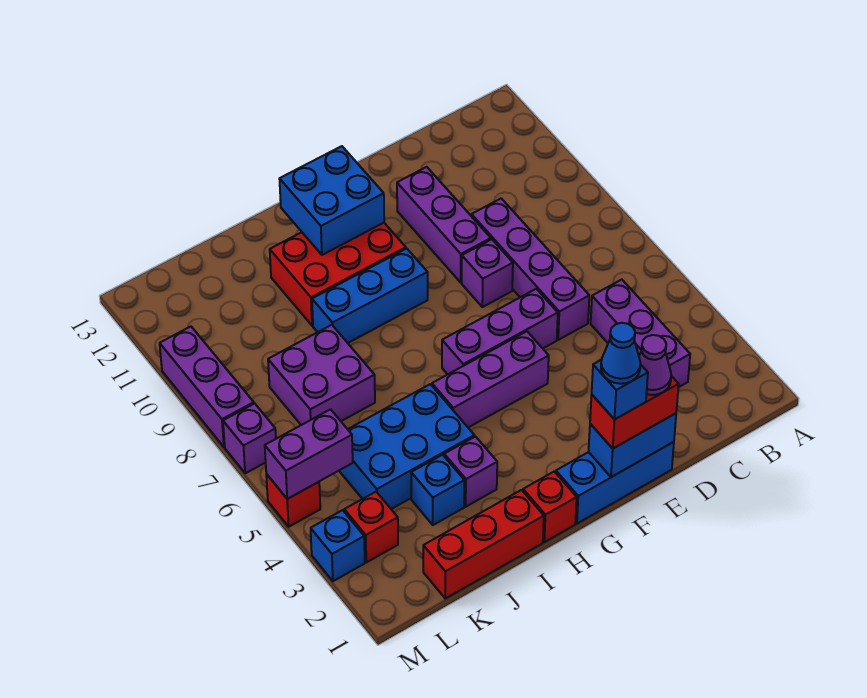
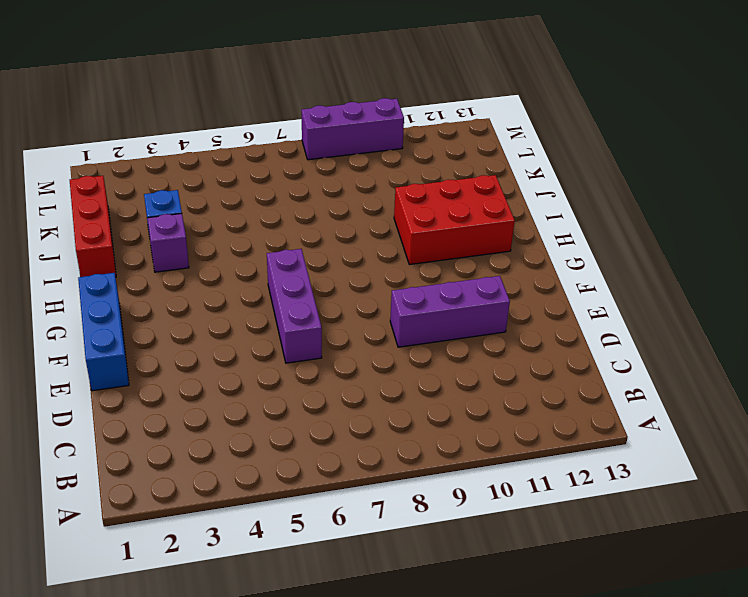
red brick H10:I12 level 1 -> red brick G10:I11 level 1
none -> purple brick C3:C5 level 1
none -> purple brick D6:D9 level 1
none -> purple brick E8 level 1

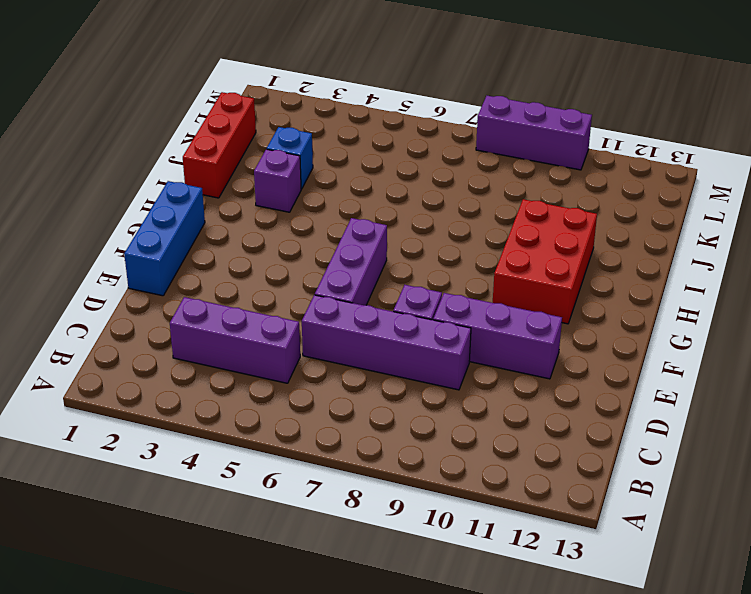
none -> purple brick F5:H5 level 1
none -> blue brick G9:I9 level 1
none -> red brick H1 level 1

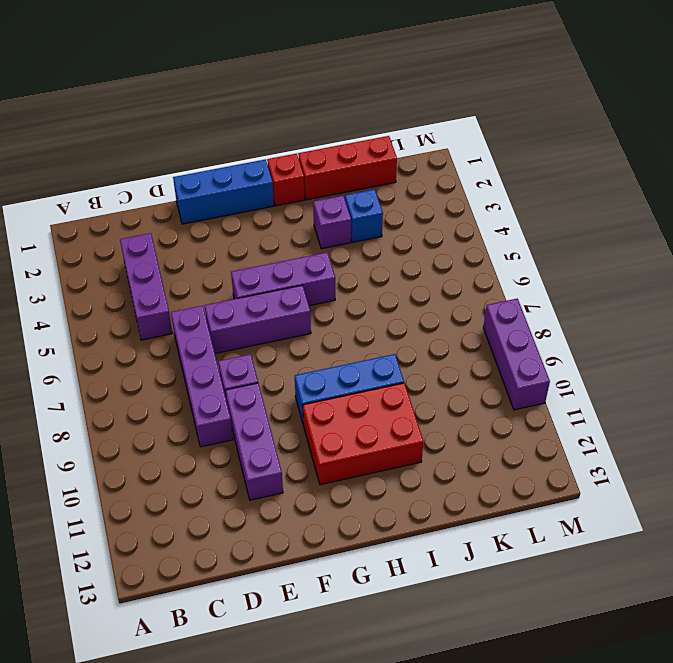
none -> blue brick I4:K5 level 1
none -> purple brick J7:K8 level 1
none -> red brick L3 level 1

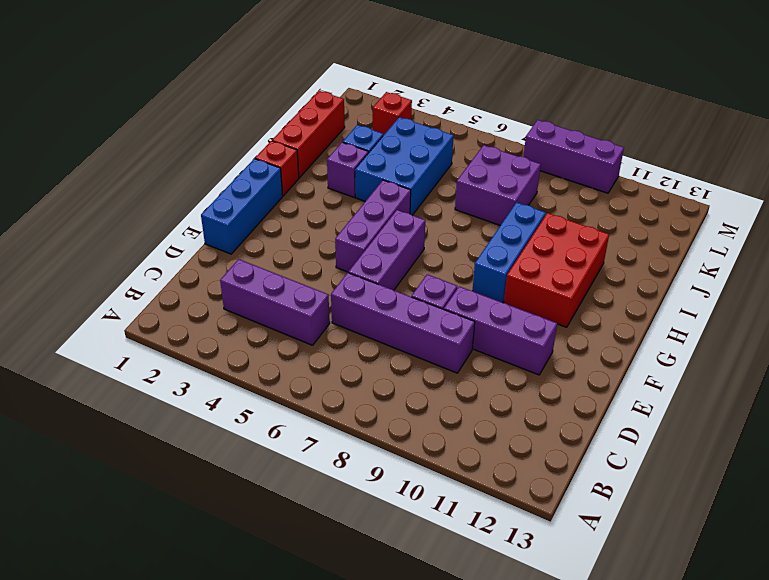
none -> blue brick M3 level 1
none -> red brick M5 level 1
none -> purple brick M7 level 1

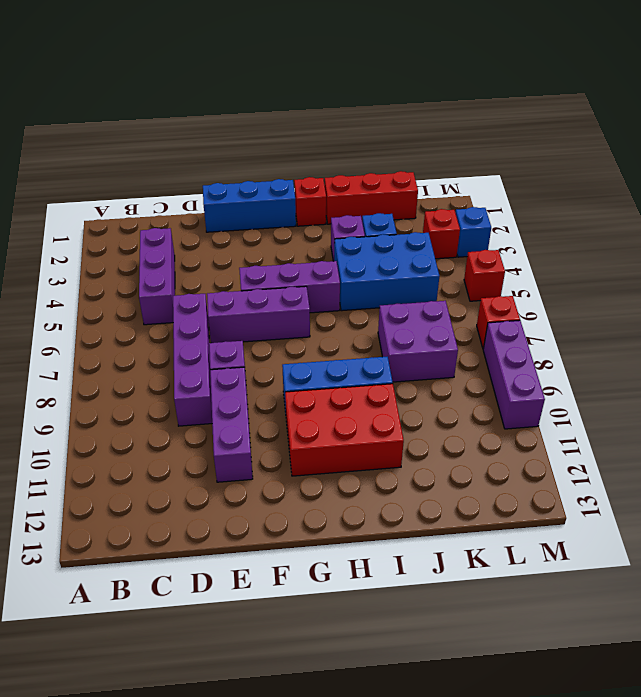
red brick M7 level 1 -> purple brick M7 level 1
none -> blue brick E1:F1 level 2
none -> blue brick G11:H12 level 2
none -> purple brick L5:M5 level 2

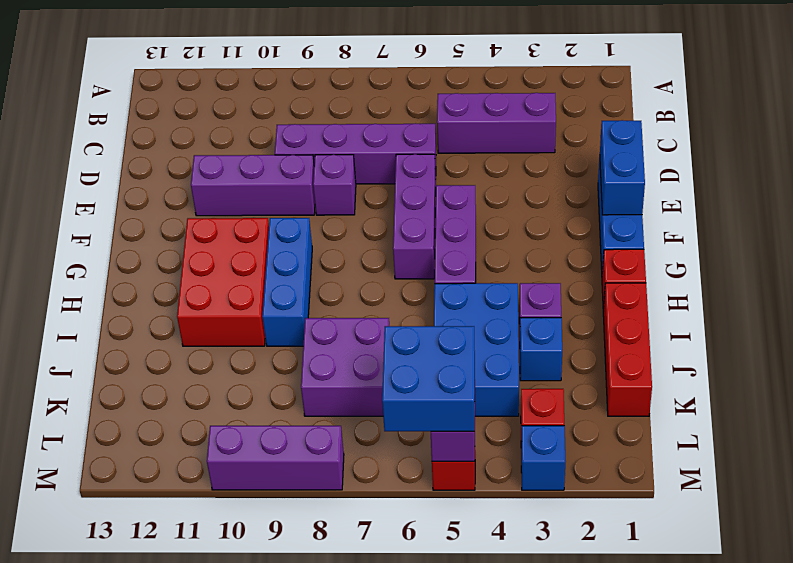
blue brick L5:M6 level 3 -> blue brick G11:H12 level 2
none -> purple brick M7 level 1
none -> red brick E1:F1 level 3
none -> purple cone E1 level 4

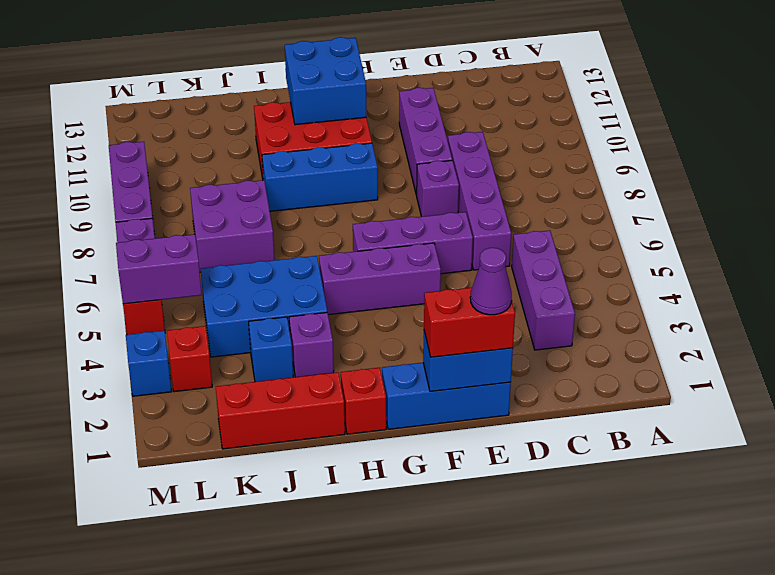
none -> blue brick F1 level 4
none -> blue cone F1 level 5

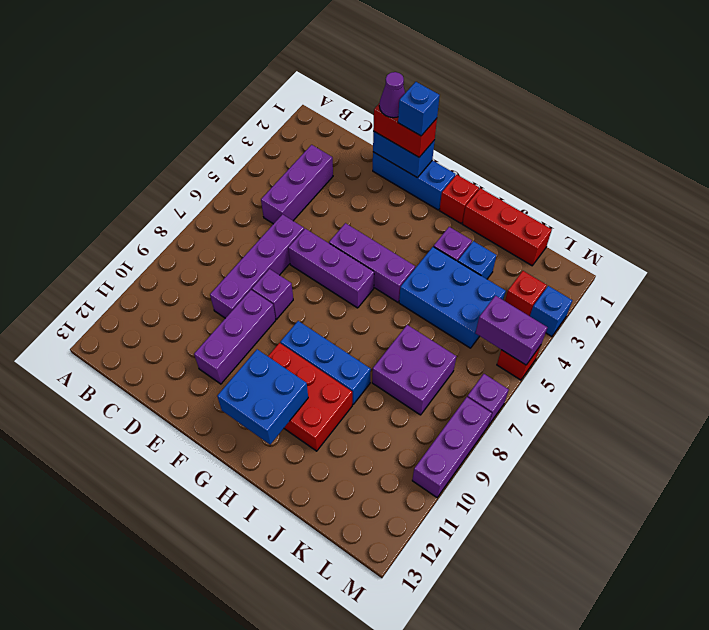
none -> blue cone F1 level 5

